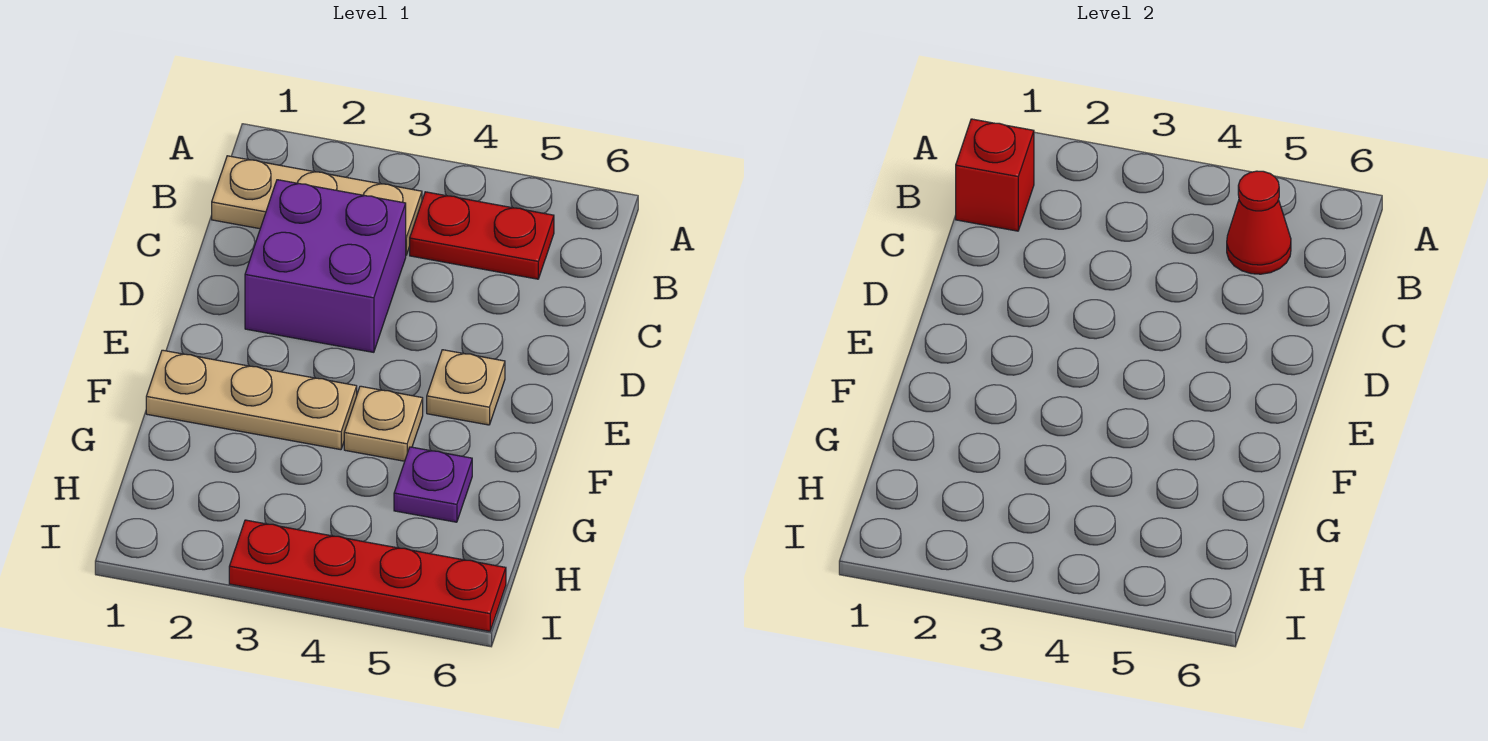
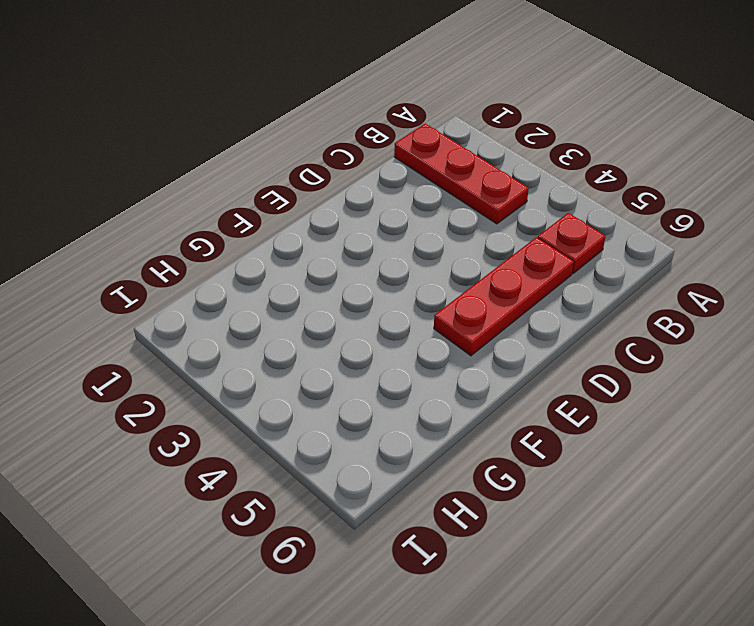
red plate B1:B3 level 1 -> tan plate B1:B3 level 1
red plate B5 level 1 -> red plate B4:B5 level 1
red plate C5:E5 level 1 -> tan plate E5 level 1
none -> purple brick C2:D3 level 1
none -> tan plate F1:F3 level 1

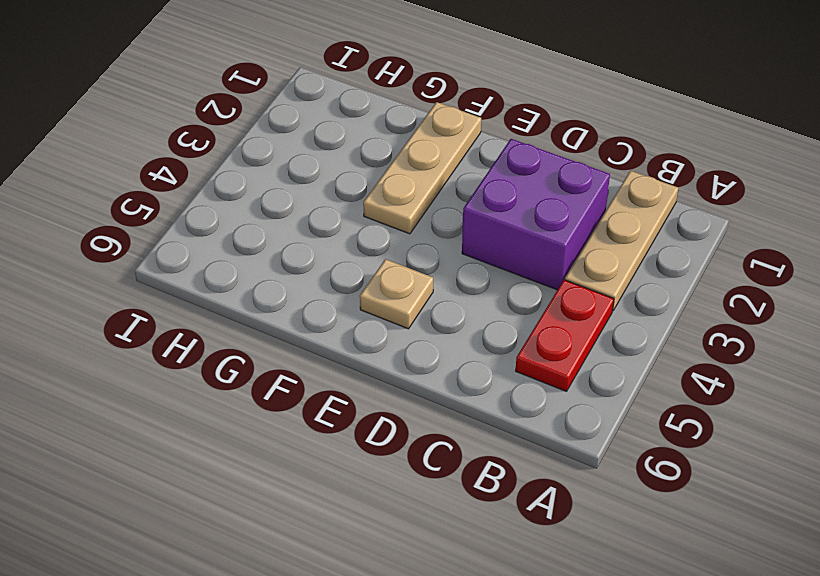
none -> tan plate F4 level 1
none -> purple plate G5 level 1

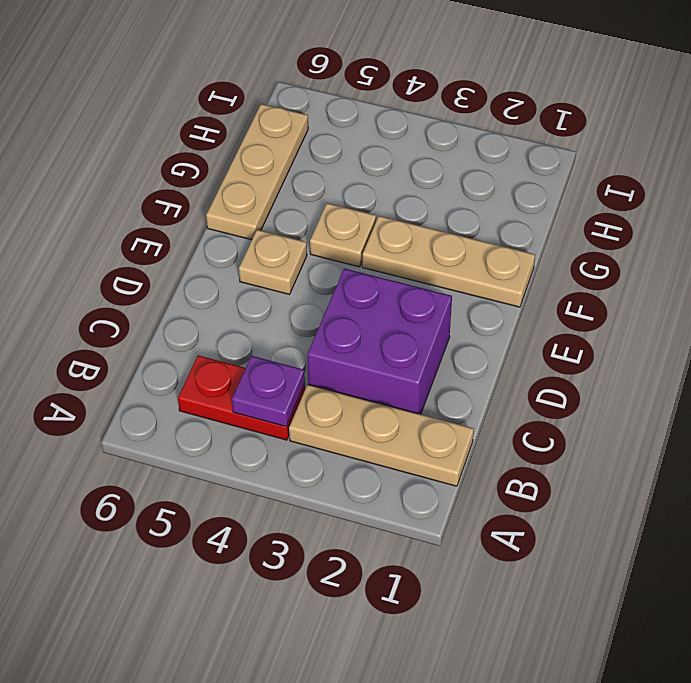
purple plate B4 level 2 -> purple plate G5 level 1
tan plate F6:H6 level 1 -> none
none -> red plate I3:I6 level 1
none -> red brick B1 level 2

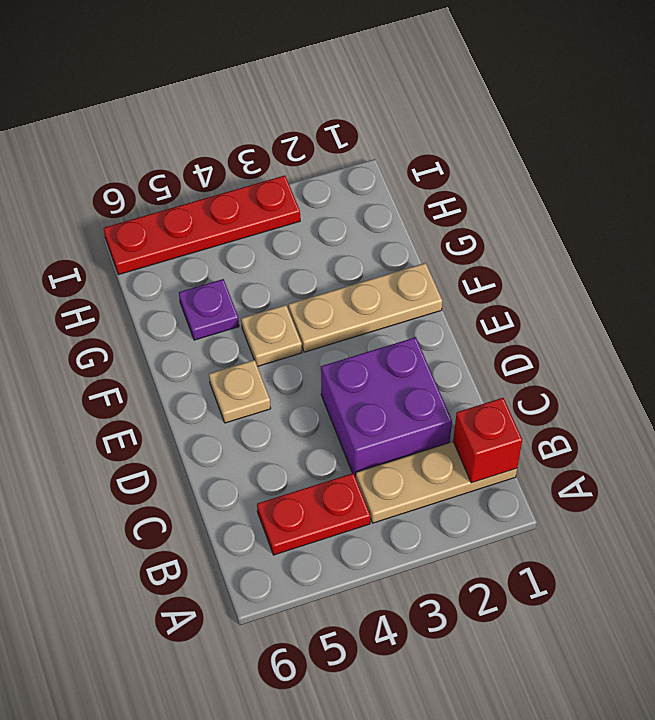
none -> red cone B5 level 2

